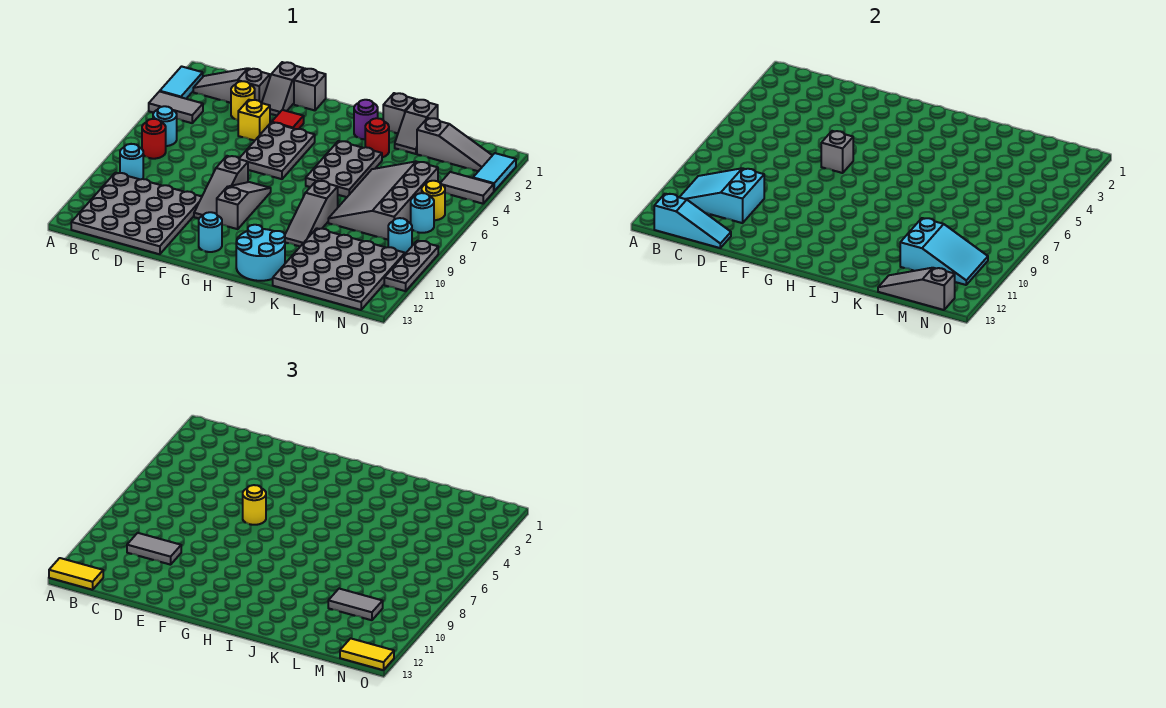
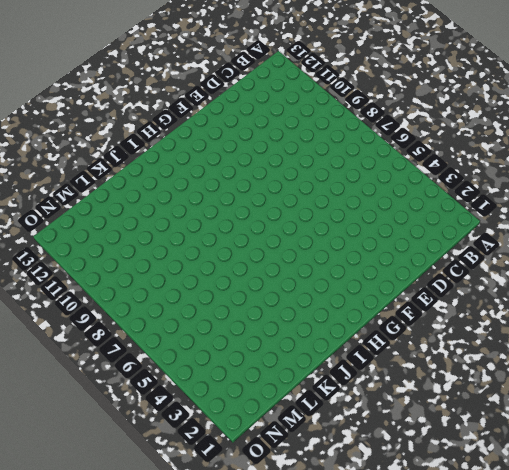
none -> cyan tile A2:A3 level 1
none -> grey tile A4:B4 level 1
none -> grey slope B2:D2 level 1 top D
none -> cyan round brick B6 level 1

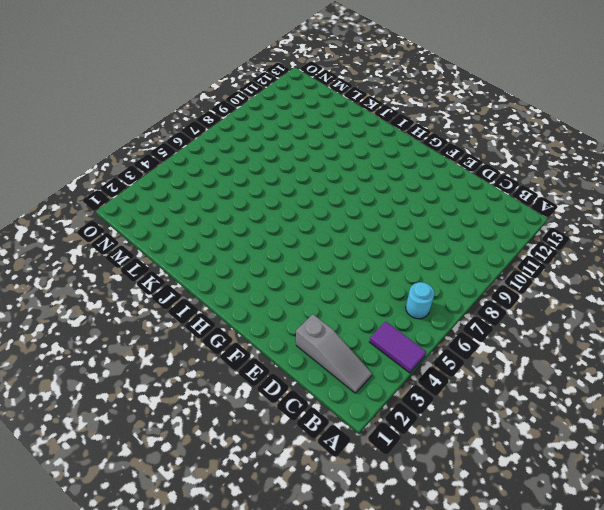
purple tile A4:B4 level 1 -> grey tile A4:B4 level 1
none -> cyan tile A2:A3 level 1
none -> red round brick B7 level 1
none -> cyan round brick B9 level 1
none -> grey plate B10:E13 level 1

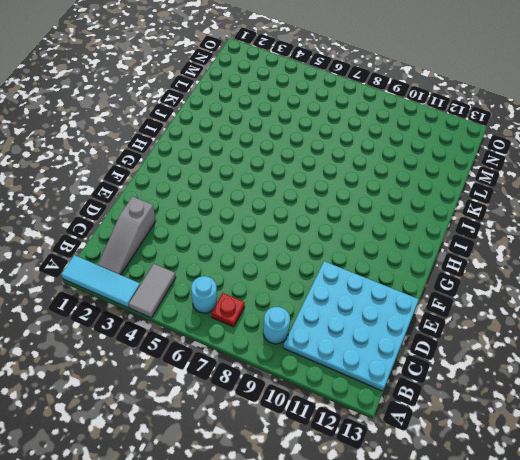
cyan tile A1:A3 level 1 -> cyan tile A2:A3 level 1
red plate B7 level 1 -> red round brick B7 level 1
cyan plate B10:E13 level 1 -> grey plate B10:E13 level 1
none -> yellow round brick D3 level 1
none -> grey slope E1:E2 level 1 top 1
none -> yellow brick E4 level 1
none -> grey brick F1 level 1

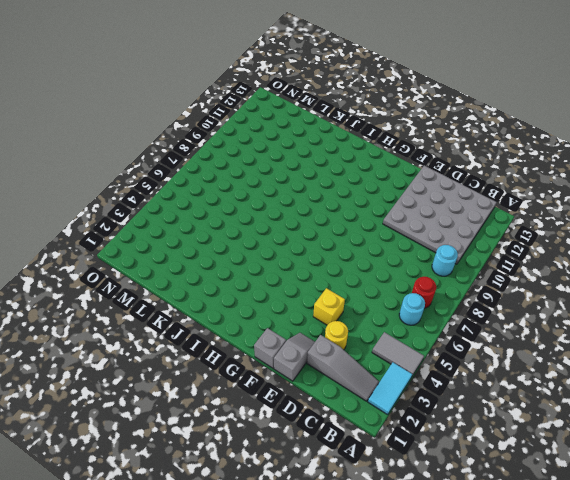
none -> red tile F3 level 1
none -> grey plate F4:G6 level 1
none -> grey slope F8:F10 level 1 top 8
none -> grey slope G8:G10 level 1 top 10

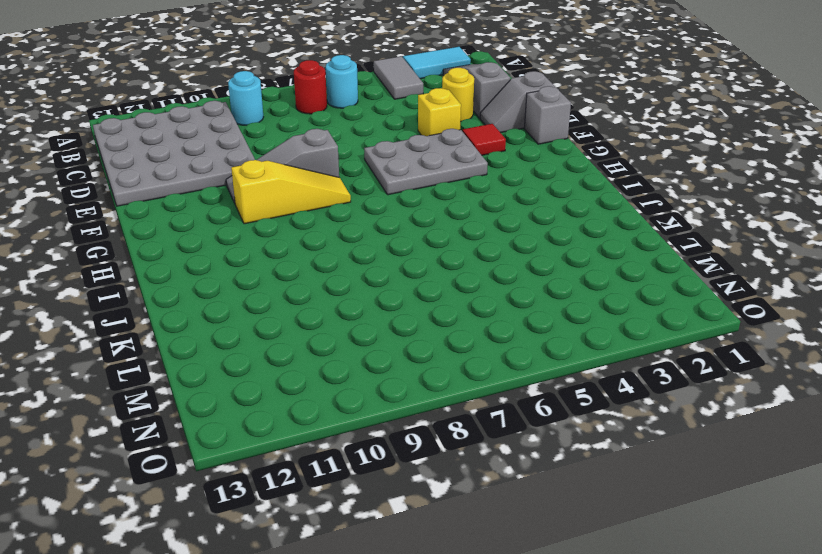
yellow slope G8:G10 level 1 top 10 -> grey slope G8:G10 level 1 top 10
none -> cyan round brick G12 level 1
none -> purple round brick I2 level 1
none -> grey plate I4:J6 level 1
none -> cyan round brick I12:J13 level 1

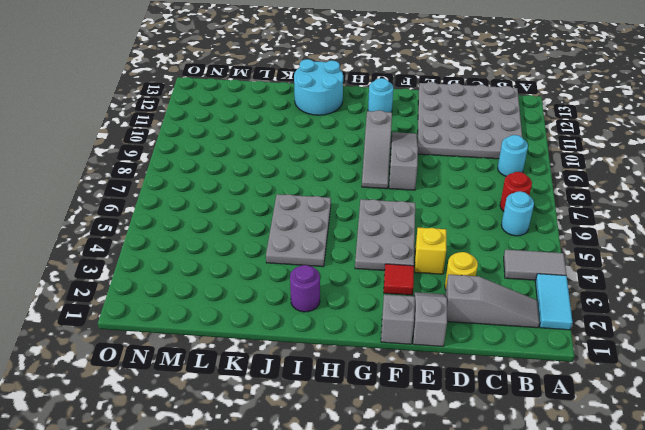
none -> grey brick J1 level 1
none -> red round brick J3 level 1
none -> grey slope J8:J10 level 1 top 8
none -> grey slope K1:K2 level 1 top 1

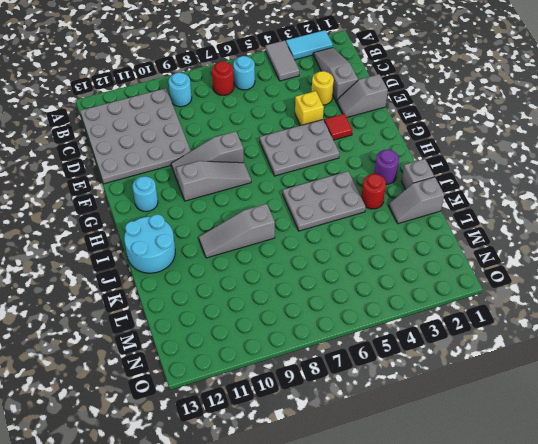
none -> grey brick F1 level 1
none -> grey slope K5:M8 level 1 top M
none -> grey plate K10:N13 level 1
none -> grey slope L2:N2 level 1 top L

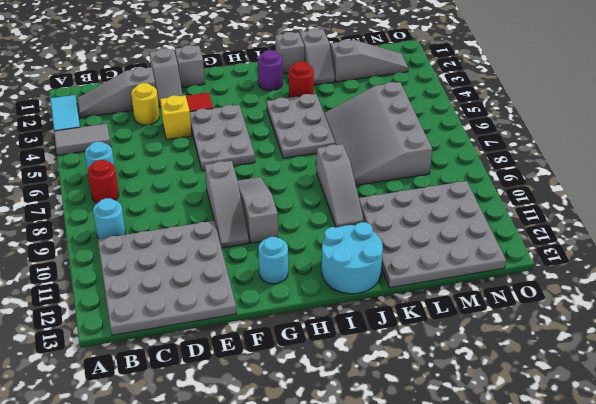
none -> grey tile N4:O4 level 1
none -> yellow round brick N6 level 1
none -> cyan round brick N7 level 1
none -> cyan round brick N9 level 1

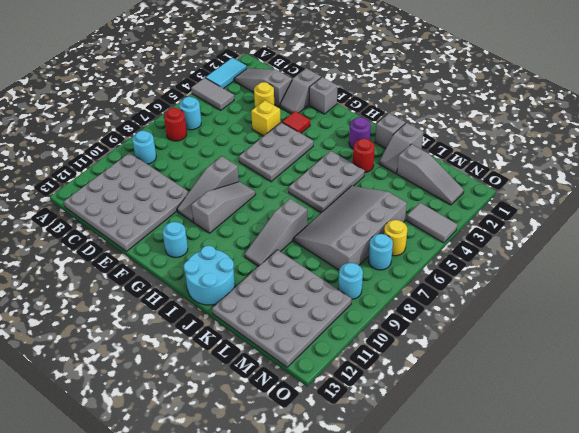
none -> cyan tile O2:O3 level 1
none -> grey plate O9:O11 level 1
none -> cyan slope B10:D11 level 2 top D
none -> cyan slope B13:D13 level 2 top B

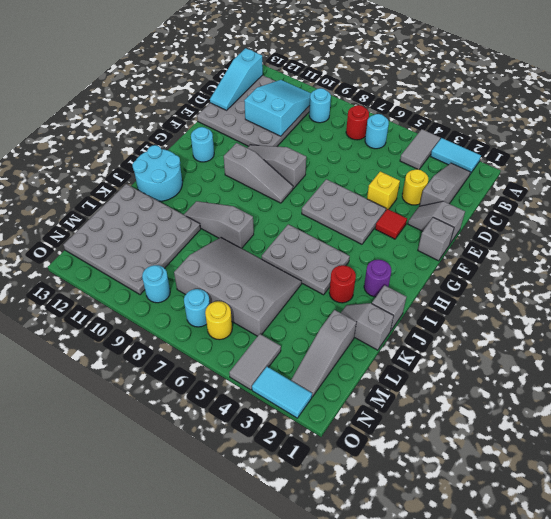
none -> grey plate O9:O11 level 1
none -> grey brick F6 level 2
none -> cyan slope L10:N11 level 2 top L
none -> grey slope L13:N13 level 2 top N

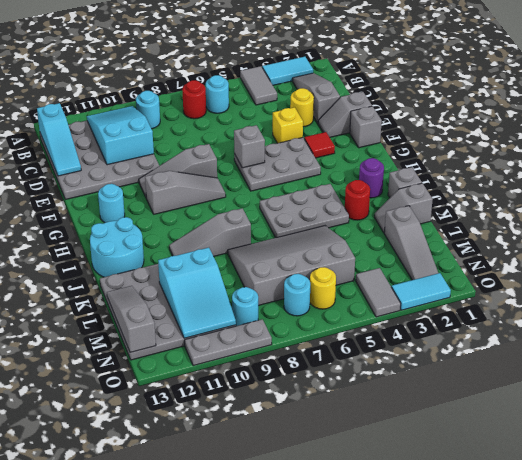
none -> yellow tile A13:B13 level 3
none -> grey tile C10:D10 level 3
none -> yellow round brick F6 level 3
none -> grey tile L10:M10 level 3

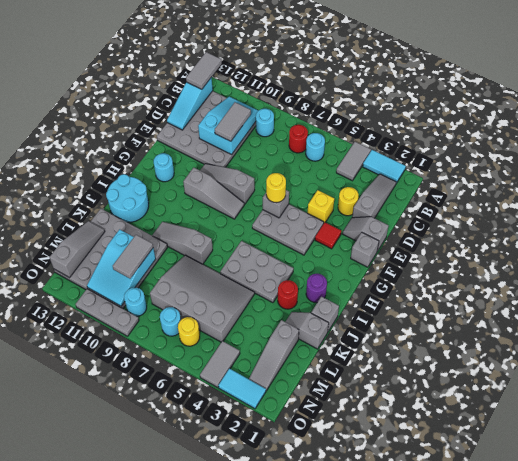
grey tile A13:B13 level 3 -> yellow tile A13:B13 level 3
none -> yellow tile N13:O13 level 3

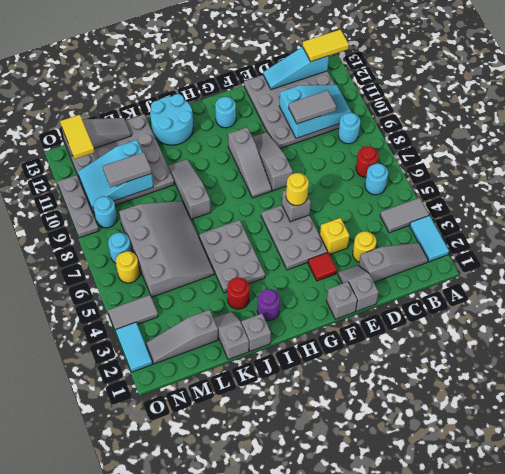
yellow tile N12:N13 level 3 -> yellow tile N13:O13 level 3

